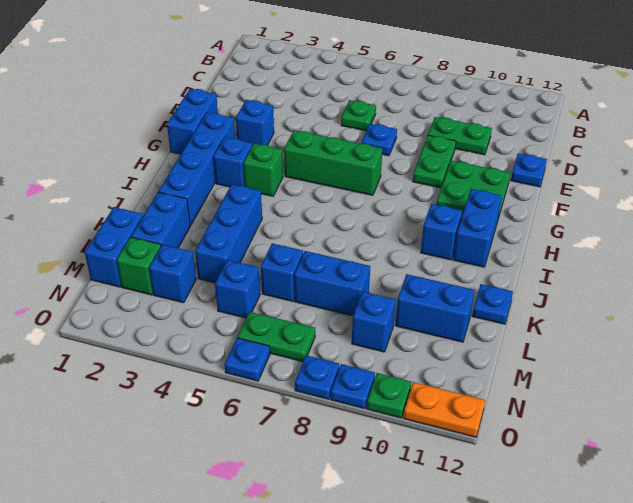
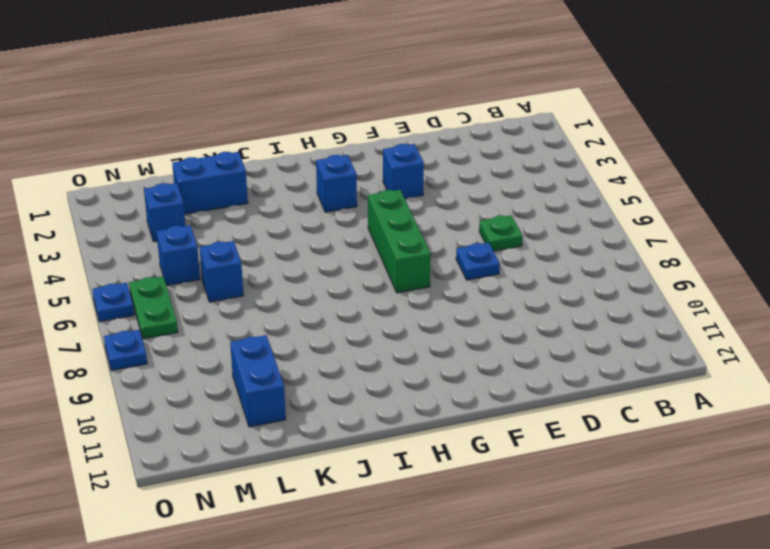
none -> green plate D9:D10 level 1
none -> green plate E9:F9 level 1
none -> blue plate E12 level 1
none -> blue brick F1:G1 level 1

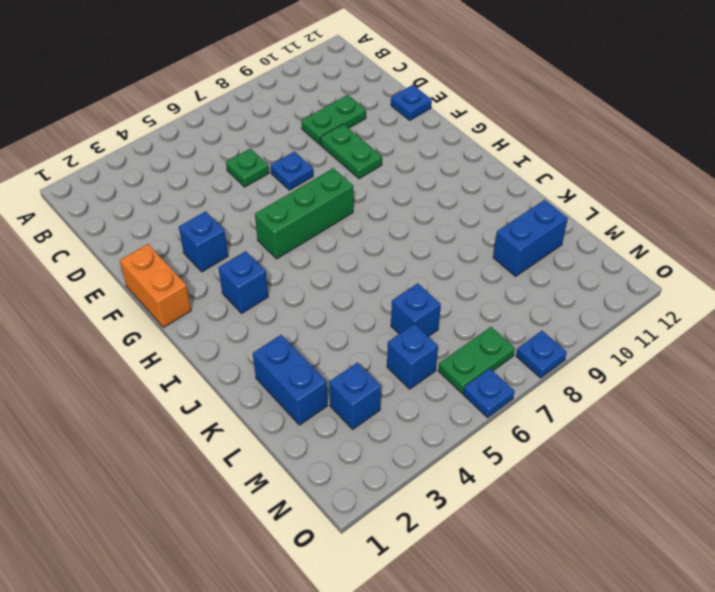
orange brick F1:G1 level 1 -> blue brick F1:G1 level 1
none -> green plate F10:G11 level 1
none -> blue brick G2:J2 level 1
none -> green brick H4 level 1
none -> blue brick H11:I11 level 1

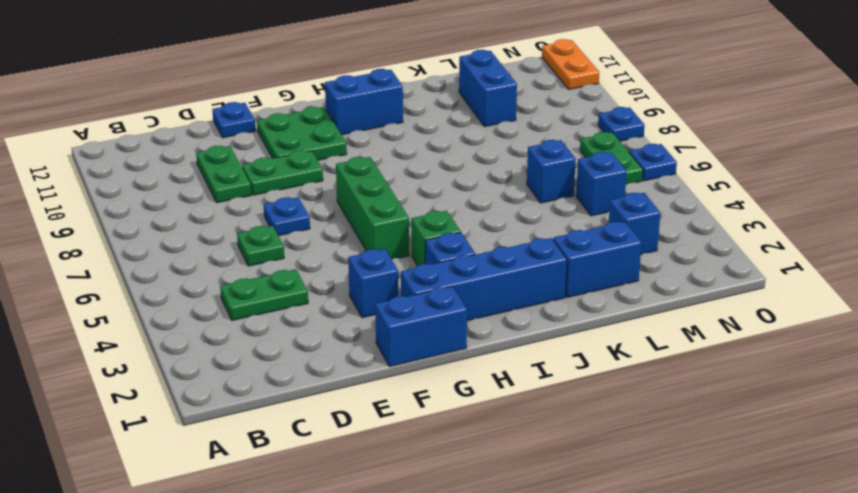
green plate C4:D4 level 1 -> none
none -> blue brick I10 level 1
none -> blue brick J4:L4 level 1
none -> blue plate K12 level 1
none -> blue brick L1:M1 level 1

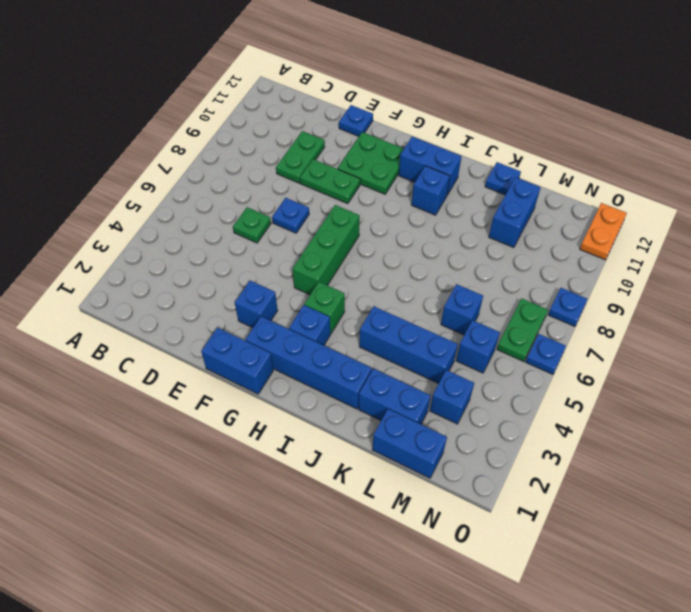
none -> blue brick L7:L8 level 1
none -> green brick M2 level 1
none -> blue brick M9 level 1
none -> blue plate O9 level 1

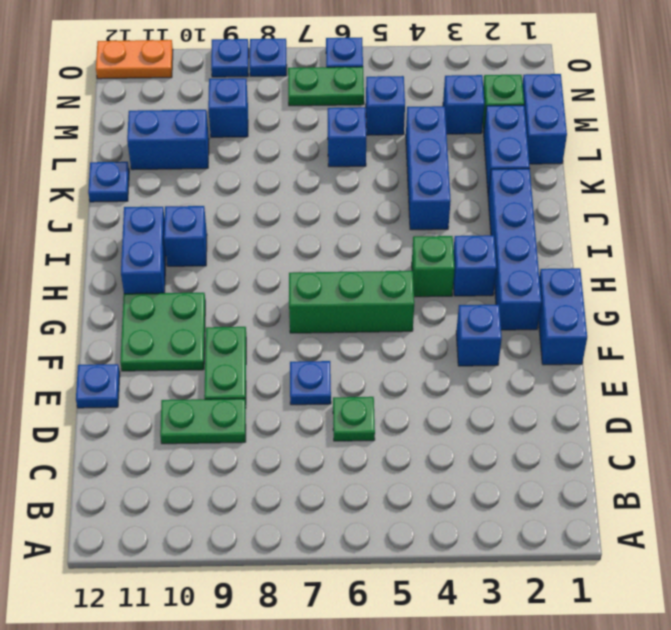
none -> blue brick L7:L8 level 1
none -> green plate O10 level 1

